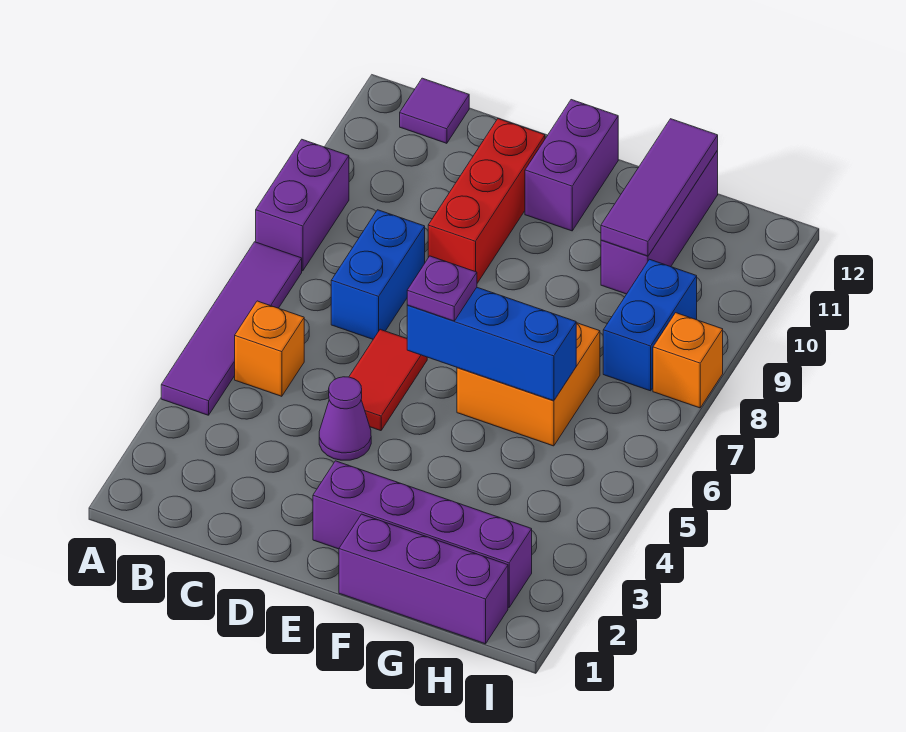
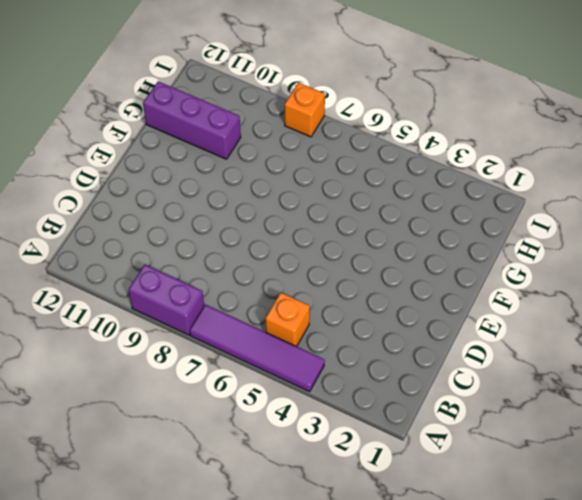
none -> purple tile B12 level 1
none -> blue brick C7:C8 level 1
none -> purple cone D4 level 1

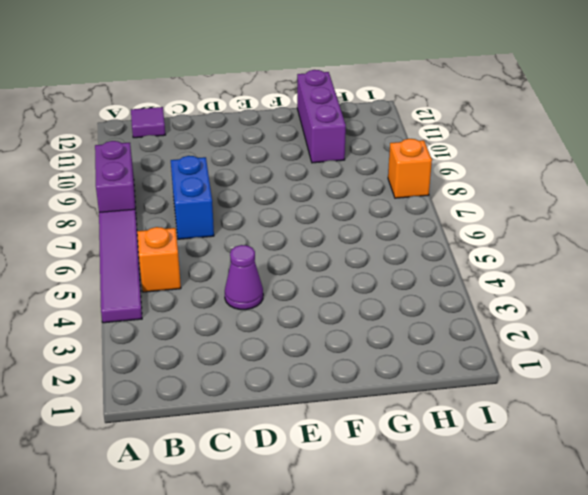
none -> red tile D5:D6 level 1
none -> red brick D9:D11 level 1
none -> purple brick E2:H2 level 1

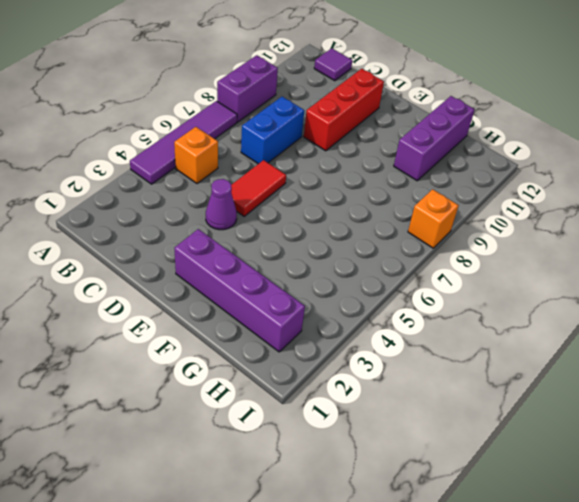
none -> purple brick E11:E12 level 1
none -> purple brick F1:H1 level 1
none -> orange brick F6:G7 level 1

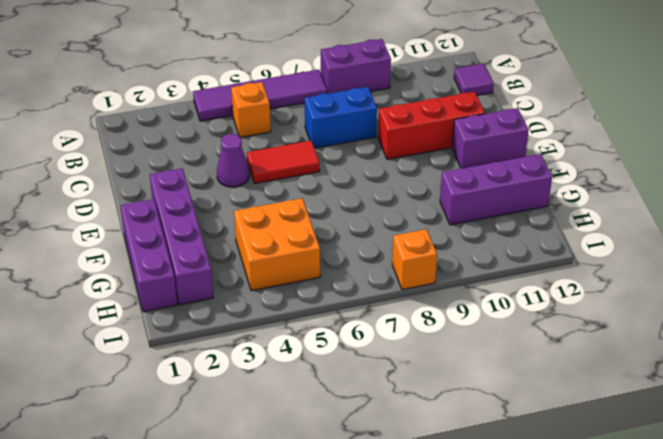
orange brick G4:H5 level 1 -> orange brick F6:G7 level 1
none -> blue brick H8:H9 level 1
none -> blue brick E6:G6 level 2
none -> purple tile G10:G12 level 2

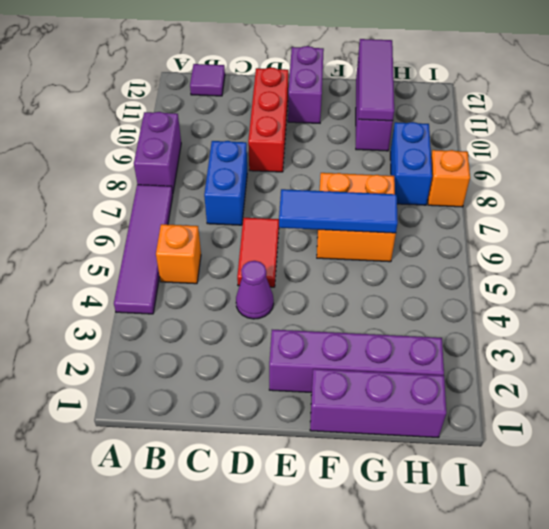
blue tile E6:G6 level 2 -> blue brick E6:G6 level 2
none -> purple plate E6 level 3

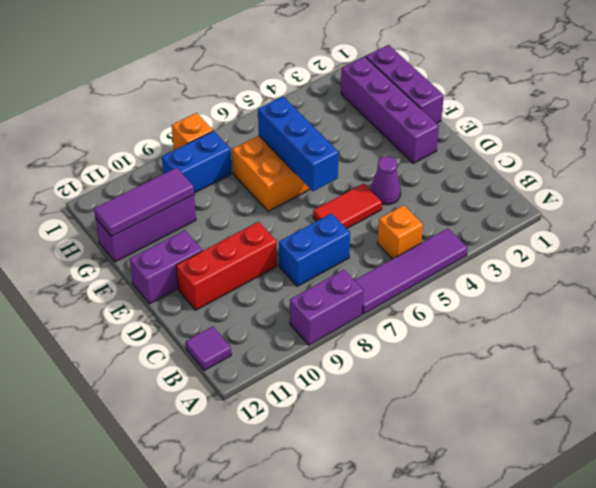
none -> purple plate E6 level 3

